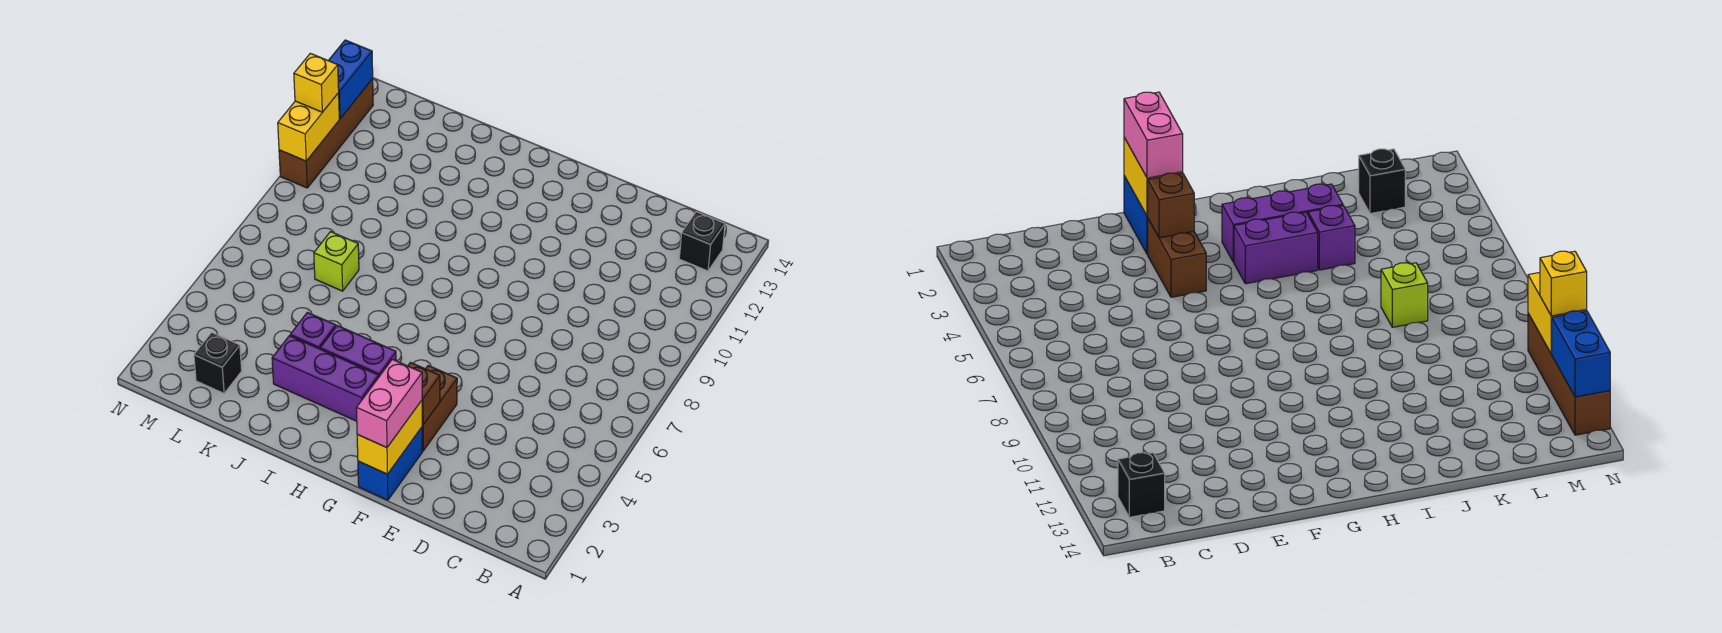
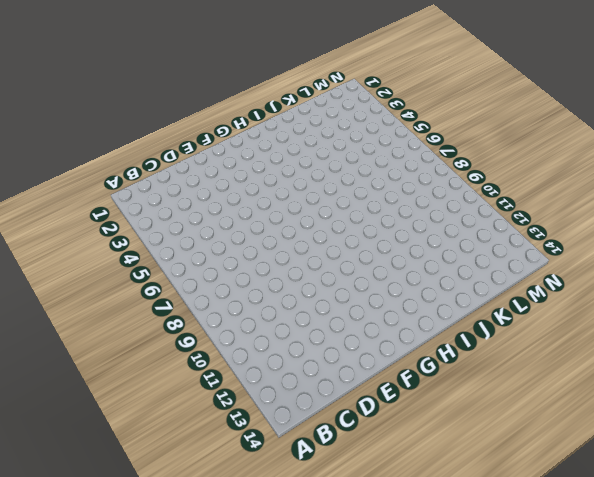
none -> black brick B13 level 1
none -> blue brick F1:F2 level 1
none -> brown brick F3:F4 level 1

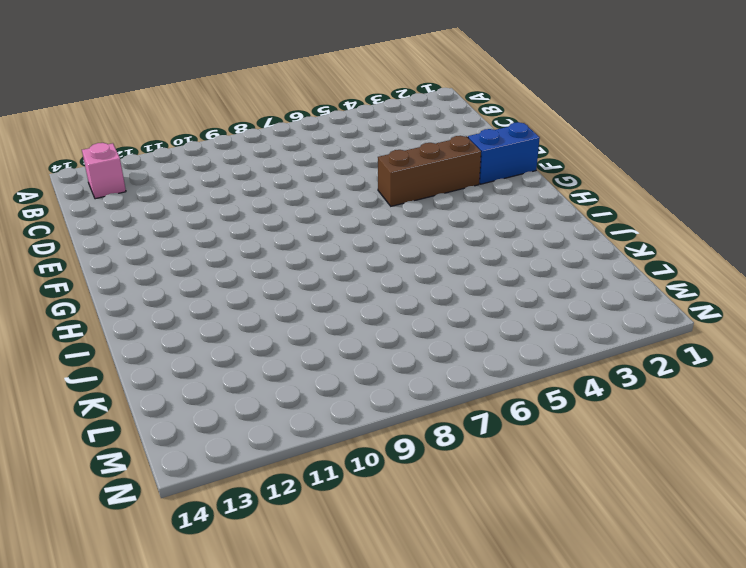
pink brick B13 level 1 -> black brick B13 level 1
brown brick F3:F5 level 1 -> brown brick F3:F4 level 1
none -> purple brick H3:J3 level 1
none -> purple brick H4:I4 level 1
none -> purple brick J4 level 1

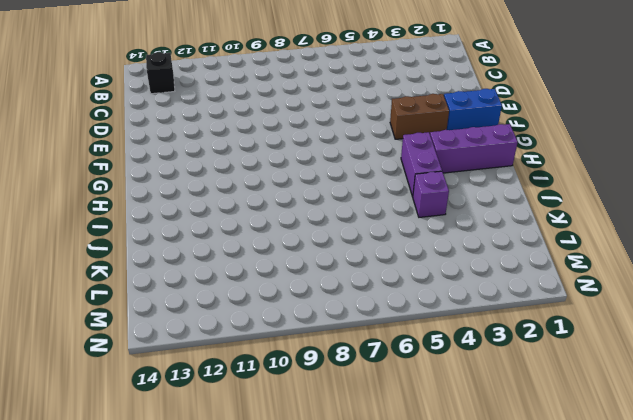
purple brick H1:H3 level 1 -> purple brick H3:J3 level 1
none -> lime brick K7 level 1
none -> black brick L2 level 1
none -> brown brick N10:N13 level 1

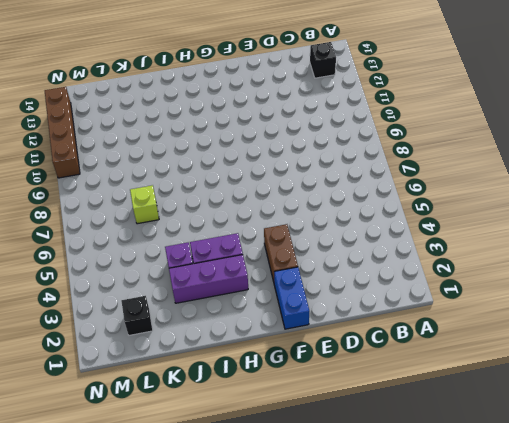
none -> yellow brick F1:F2 level 2
none -> brown brick F3 level 2
none -> yellow brick N10:N11 level 2

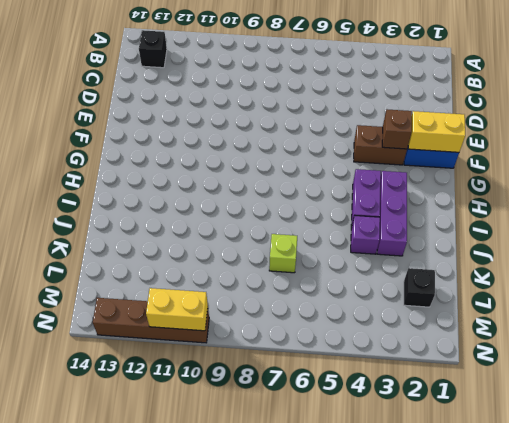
none -> blue brick N12:N13 level 2
none -> pink brick F1:F2 level 3
none -> yellow brick N11 level 3

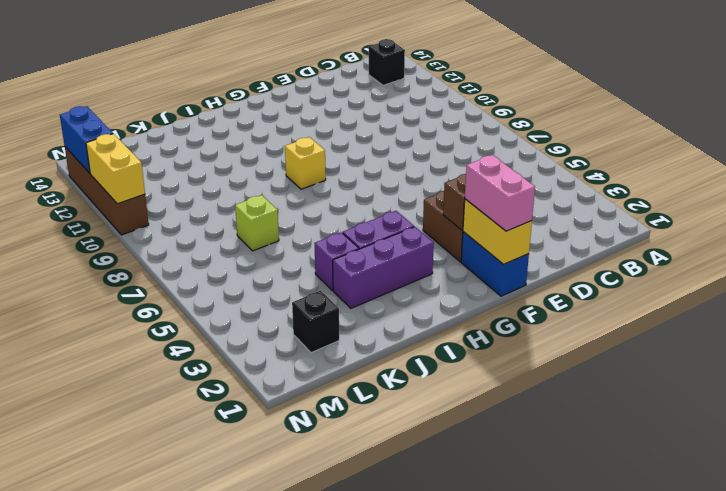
yellow brick H9 level 1 -> yellow brick N11 level 3

